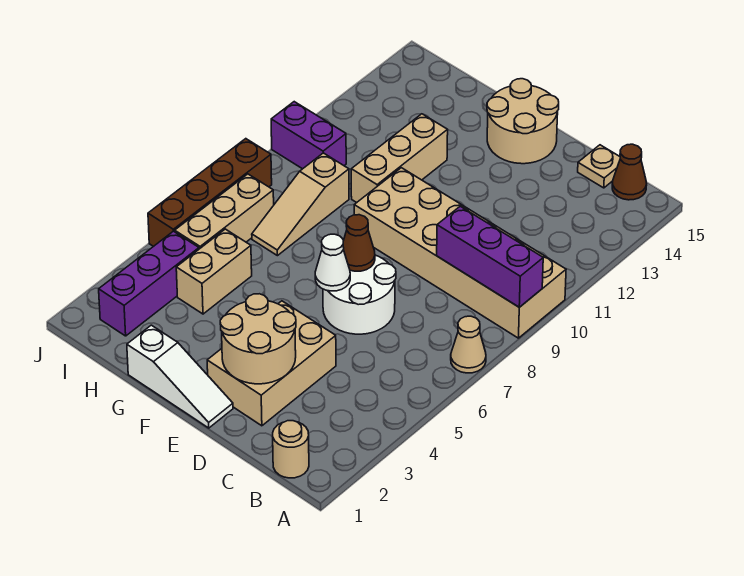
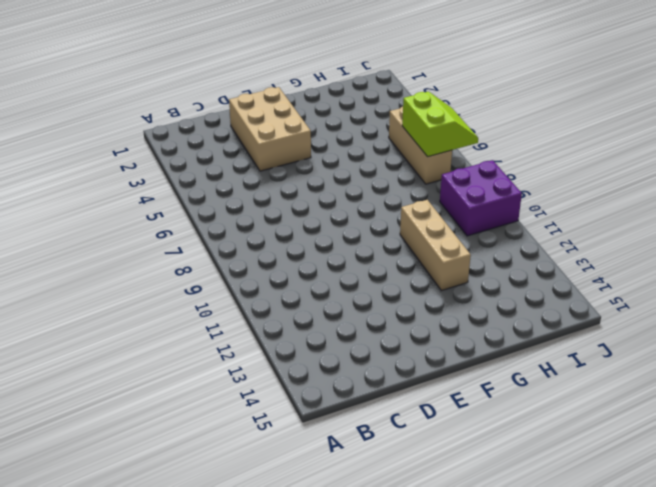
lime slope I6:J7 level 2 top I -> none
purple brick I9:J10 level 1 -> purple brick I10:J10 level 1
none -> tan cone A7 level 1
none -> tan brick A9:F10 level 1
none -> tan round brick B1 level 1

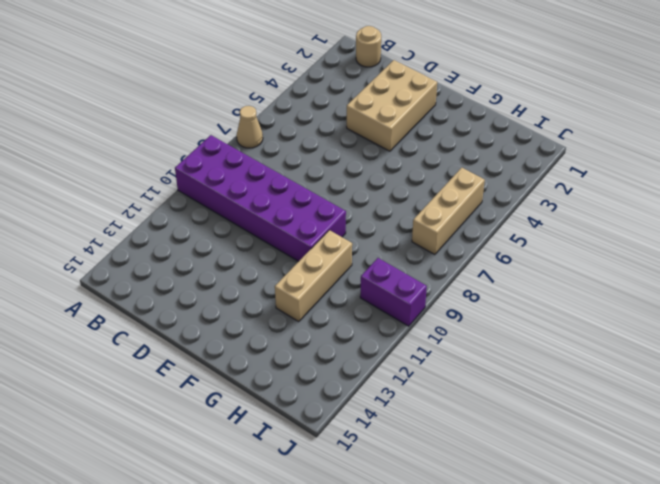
purple brick A9:F10 level 1 -> tan brick A9:F10 level 1
none -> brown cone B15 level 1
none -> tan plate C15 level 1
none -> white round brick D6:E7 level 1

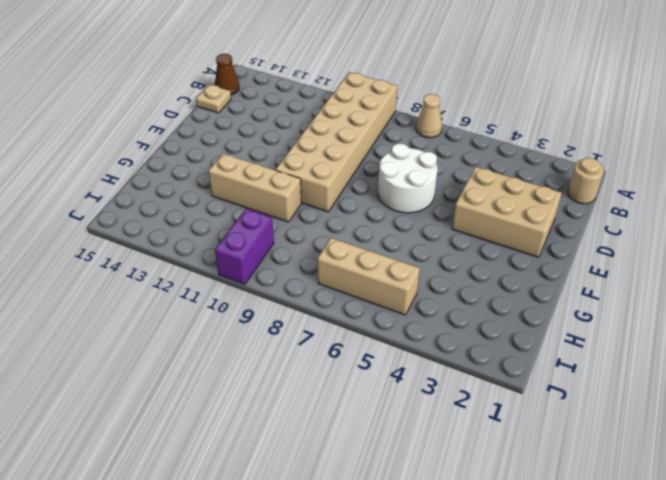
none -> white slope E1:G1 level 1 top G
none -> tan round brick E14:F15 level 1
none -> tan brick H4:H5 level 1

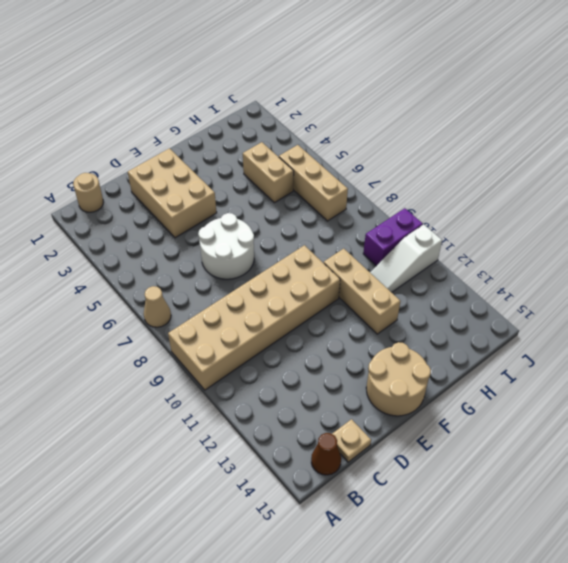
white slope H11:J11 level 1 top J -> white slope E1:G1 level 1 top G
none -> tan slope H7:H9 level 1 top 9
none -> purple brick I2:I4 level 1
none -> brown brick J5:J8 level 1

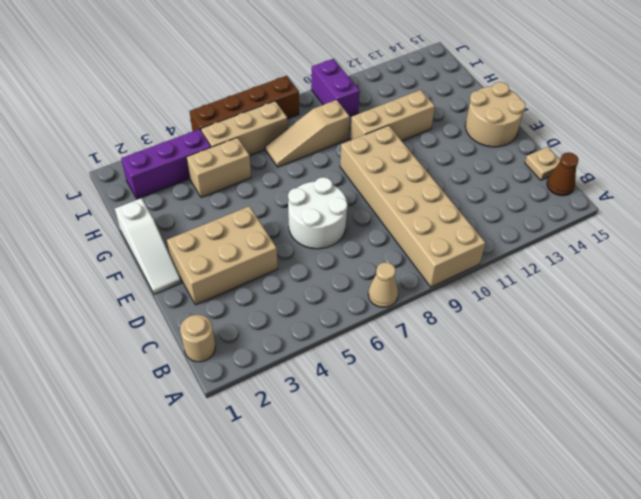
none -> purple brick A9:C9 level 2
none -> tan round brick D2:E3 level 2
none -> white cone E6 level 2

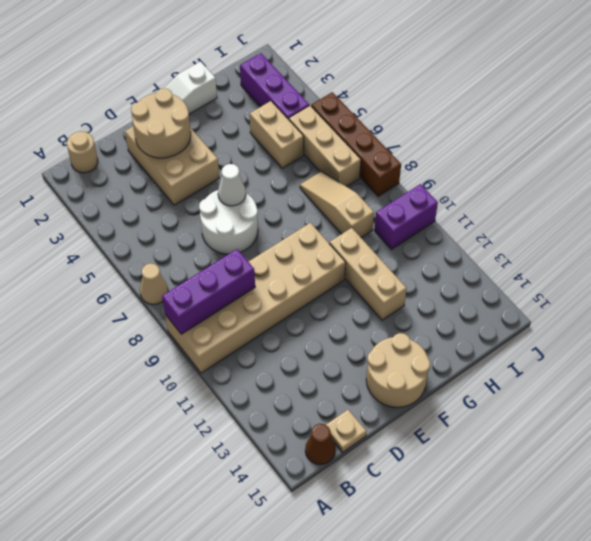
none -> brown cone E7 level 2

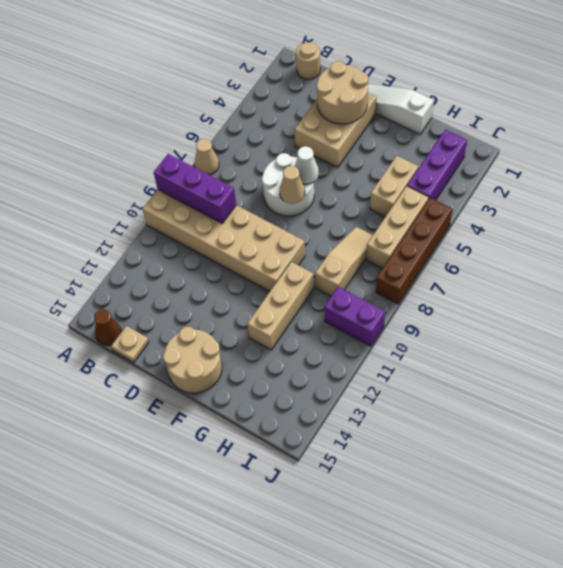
tan cone E7 level 2 -> brown cone E7 level 2

